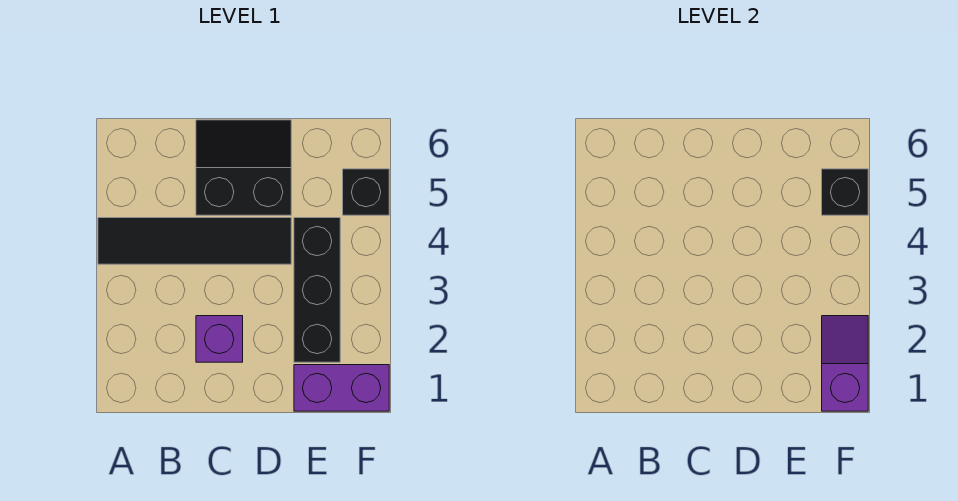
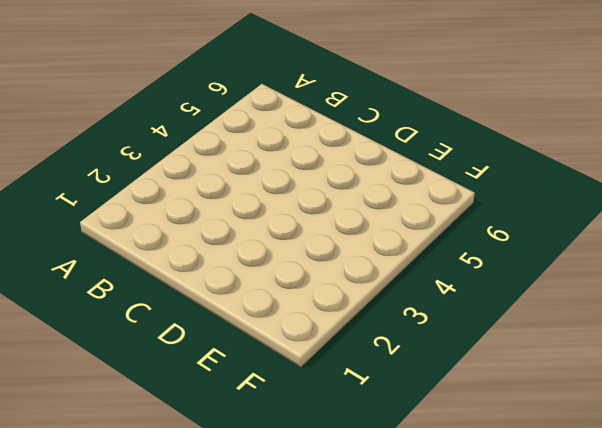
none -> black tile A4:D4 level 1
none -> purple brick C2 level 1

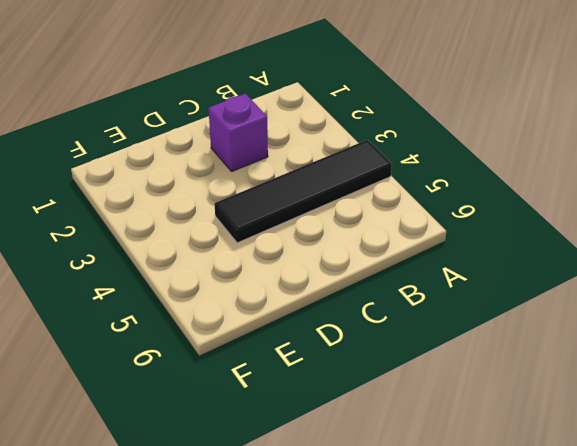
none -> black slope C5:D6 level 1 top 5
none -> purple brick E1:F1 level 1

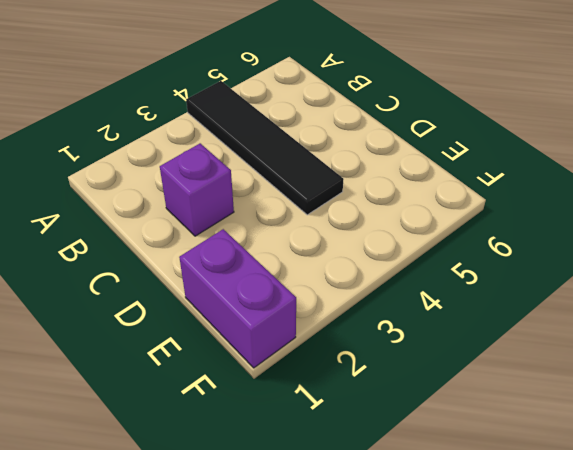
none -> black slope C5:D6 level 1 top 5
none -> black brick E2:E4 level 1

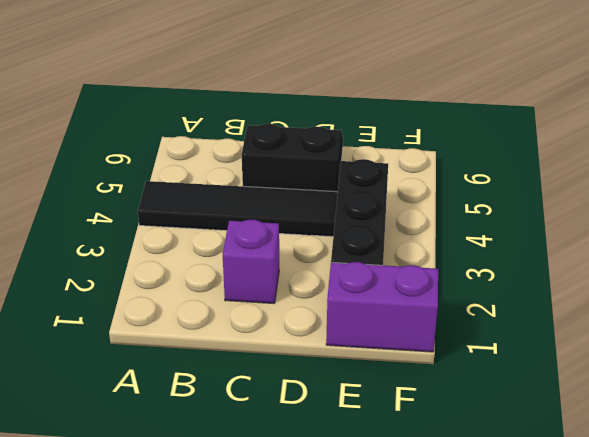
none -> black brick F5 level 1
none -> purple slope F1:F2 level 2 top 1

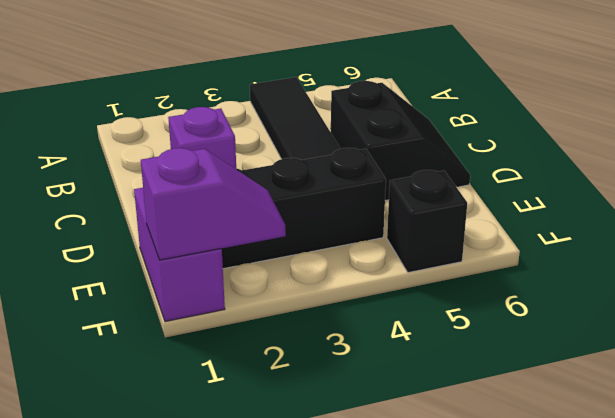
none -> black brick F5 level 2

